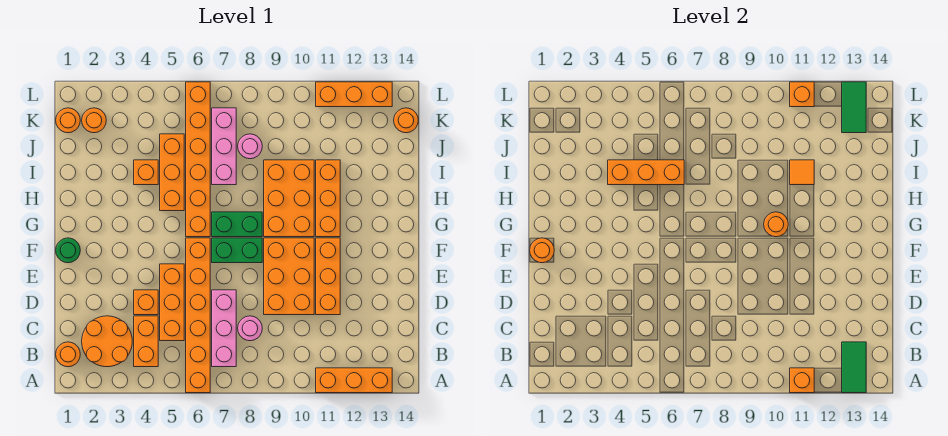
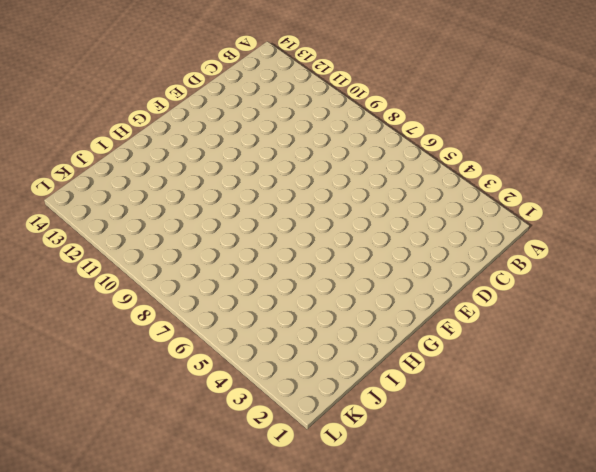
none -> orange brick A6:F6 level 1
none -> orange brick A11:A13 level 1
none -> orange round brick B1 level 1
none -> orange round brick B2:C3 level 1

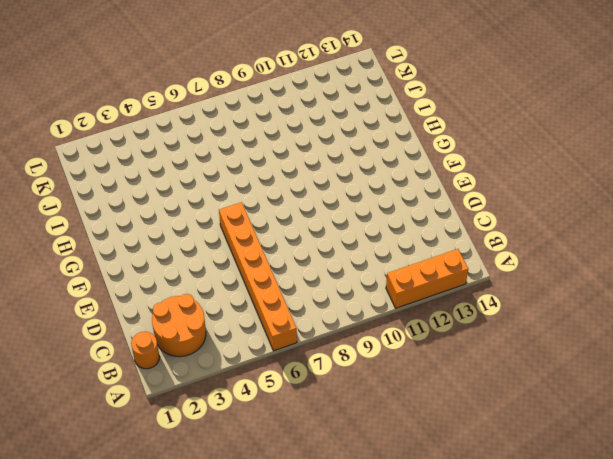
none -> orange brick B4:C4 level 1
none -> pink brick B7:D7 level 1
none -> orange brick C5:E5 level 1
none -> pink round brick C8 level 1

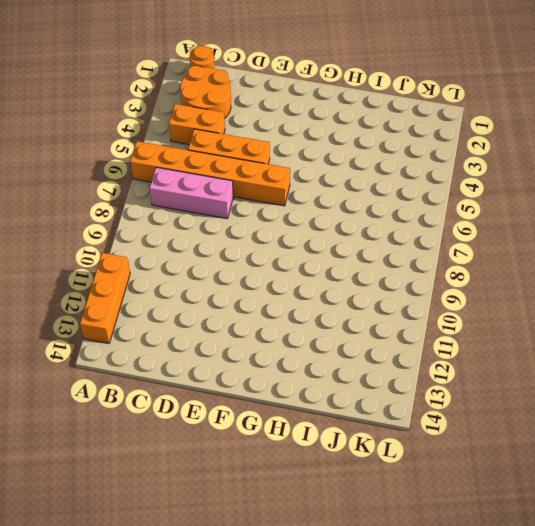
none -> pink round brick C8 level 1
none -> orange brick D4 level 1
none -> orange brick D9:F10 level 1
none -> orange brick D11:F11 level 1

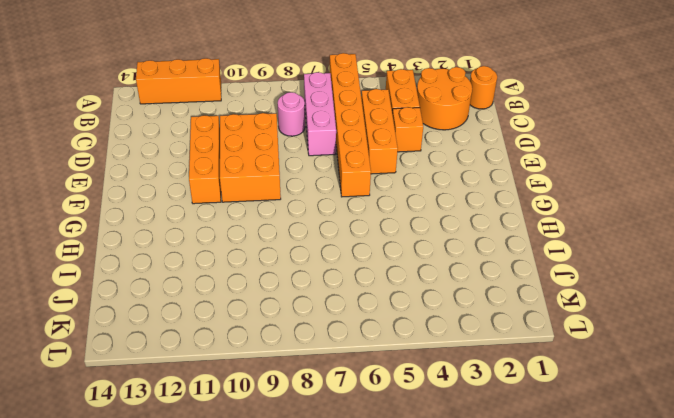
none -> green round brick F1 level 1
none -> green brick F7:F8 level 1
none -> orange brick G6:L6 level 1
none -> green brick G7:G8 level 1

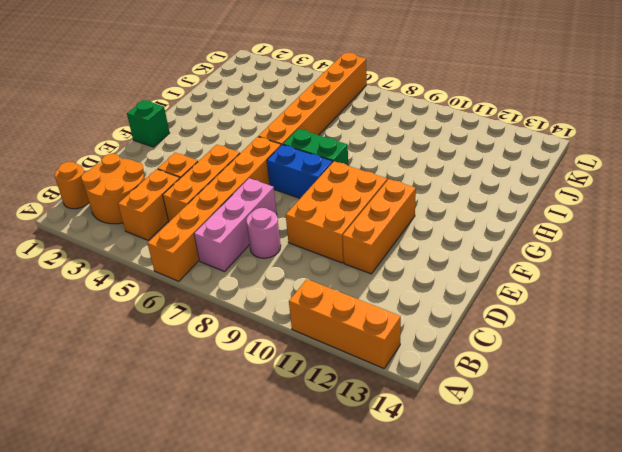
green brick F1 level 1 -> green round brick F1 level 1
blue brick F7:F8 level 1 -> green brick F7:F8 level 1
none -> orange brick G9:I10 level 1
none -> orange brick G11:I11 level 1
none -> orange brick H5:J5 level 1
none -> orange brick I4 level 1

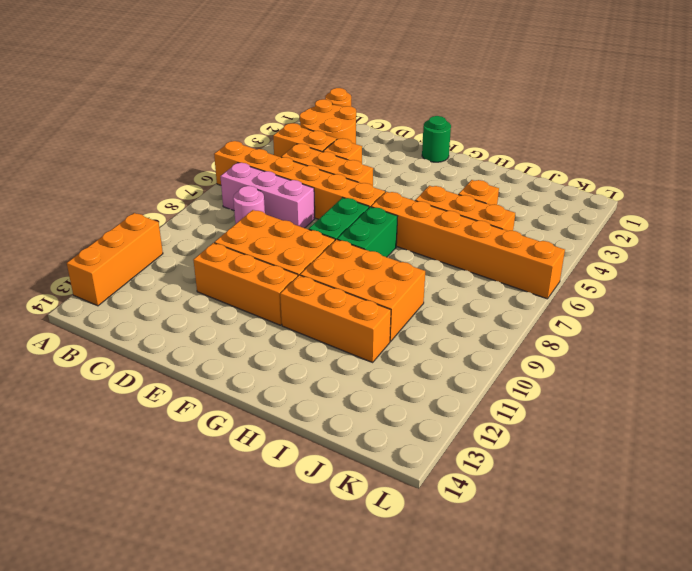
none -> pink brick I7:K7 level 1
none -> pink round brick J8 level 1
none -> orange round brick K1 level 1
none -> orange round brick K2 level 1

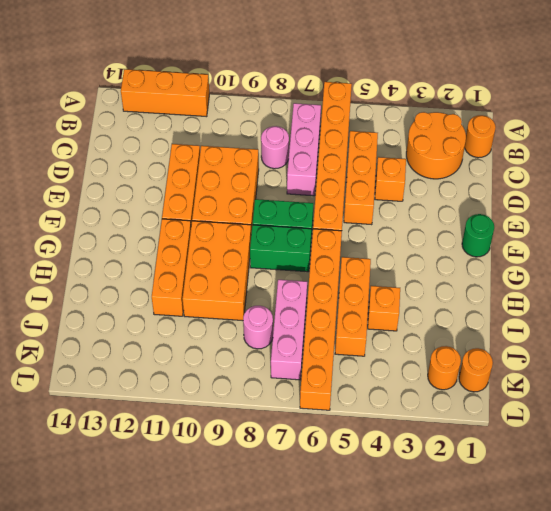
none -> orange brick B4:C4 level 1
none -> orange round brick K14 level 1
none -> orange brick L11:L13 level 1
none -> orange brick A11 level 2

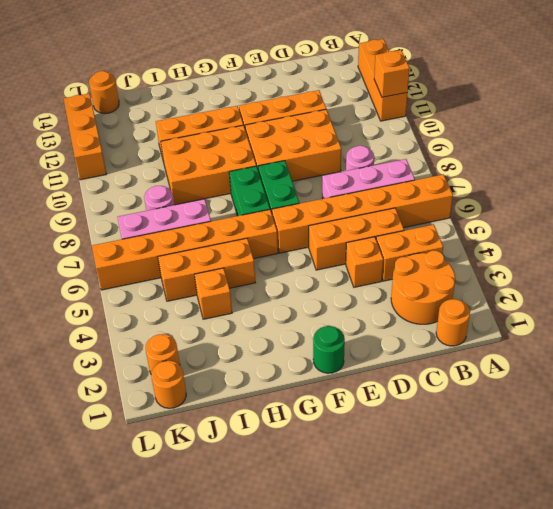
none -> green tile A13:B13 level 2
none -> orange round brick F1 level 2
none -> orange round brick G10 level 2
none -> orange brick I4:I6 level 2

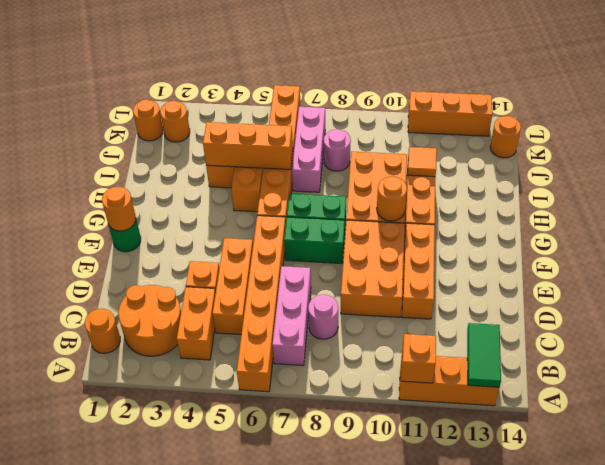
none -> green tile K13:L13 level 2
none -> orange brick L11 level 2

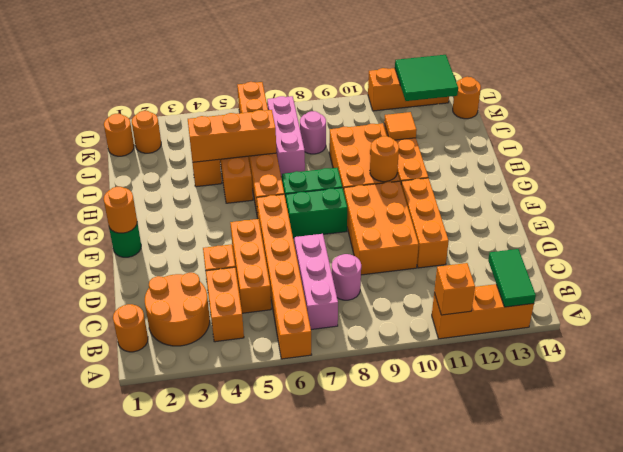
green tile K12:L13 level 2 -> green tile K13:L13 level 2
none -> orange brick L11 level 2

